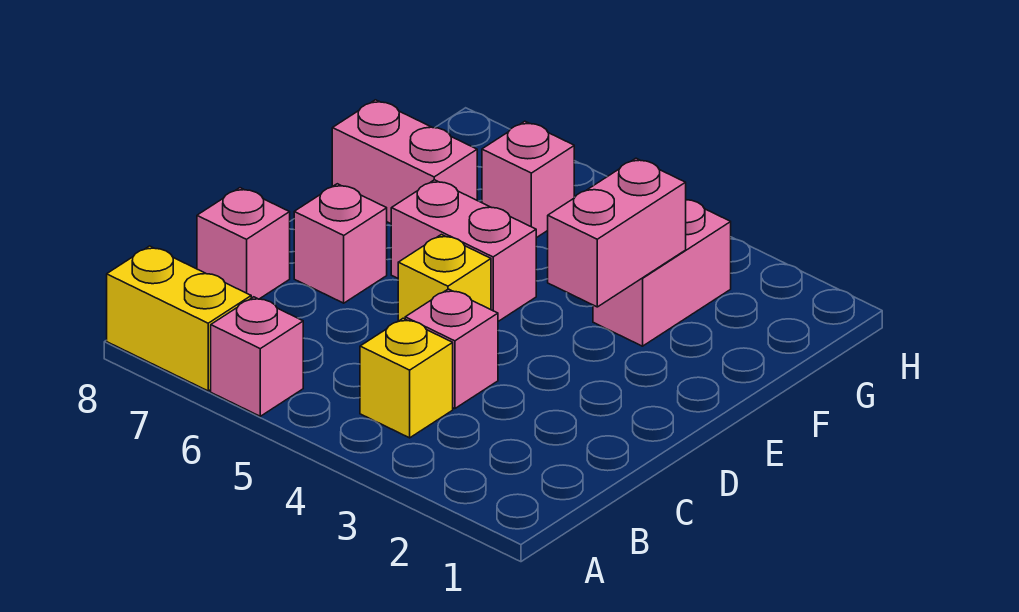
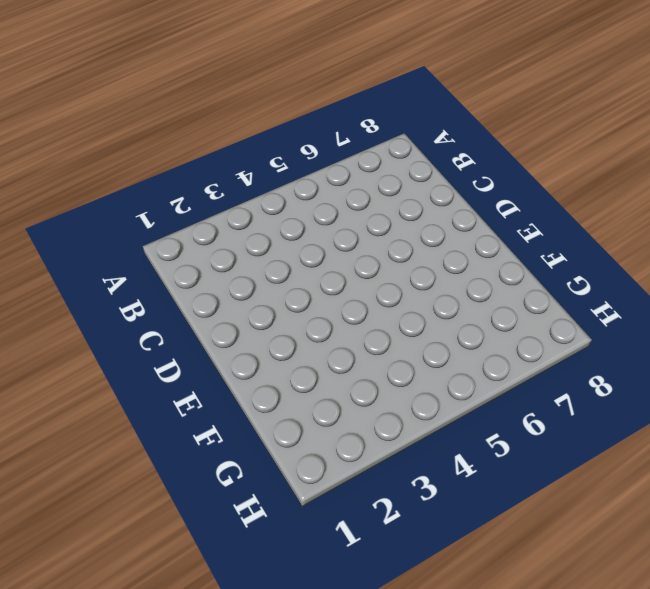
none -> pink brick A6 level 1
none -> yellow brick A7:A8 level 1
none -> yellow brick B4 level 1

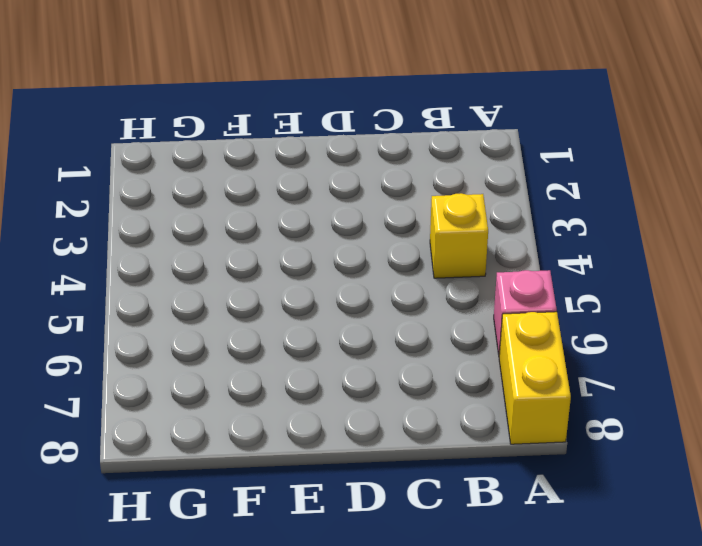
none -> pink brick C4 level 1
none -> pink brick C8 level 1
none -> yellow brick D5 level 1

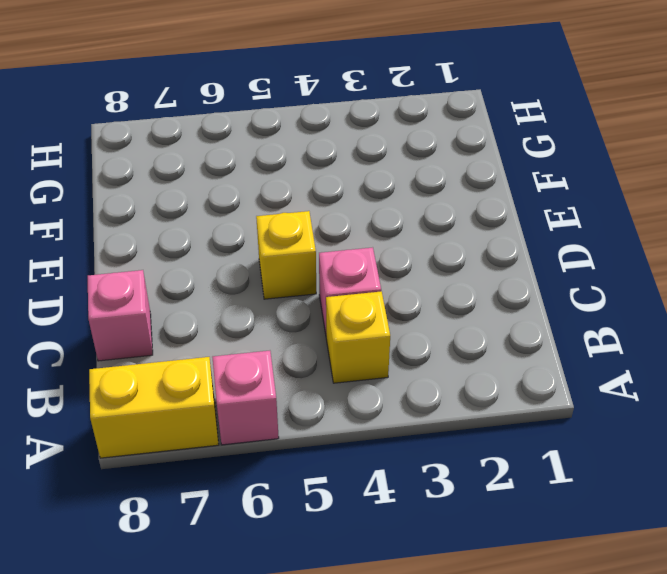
none -> pink brick D7 level 1
none -> pink brick E5:E6 level 1
none -> pink brick F3:G3 level 1

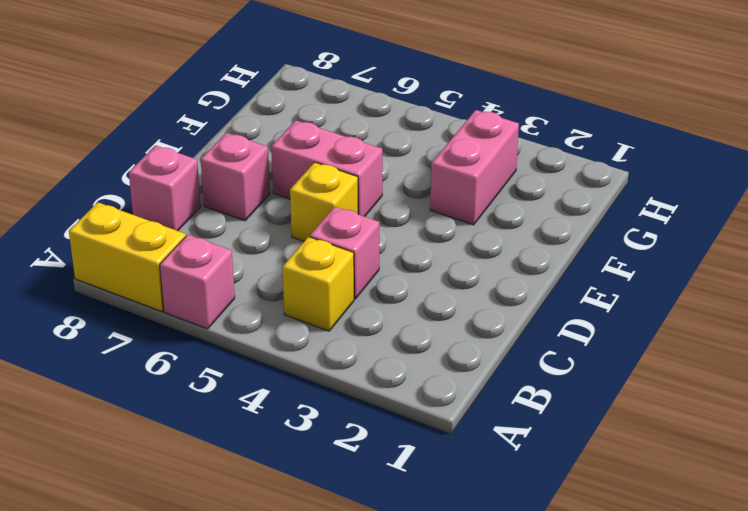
none -> pink brick F7:F8 level 1
none -> pink brick G6 level 1
none -> pink brick E3:F3 level 2

